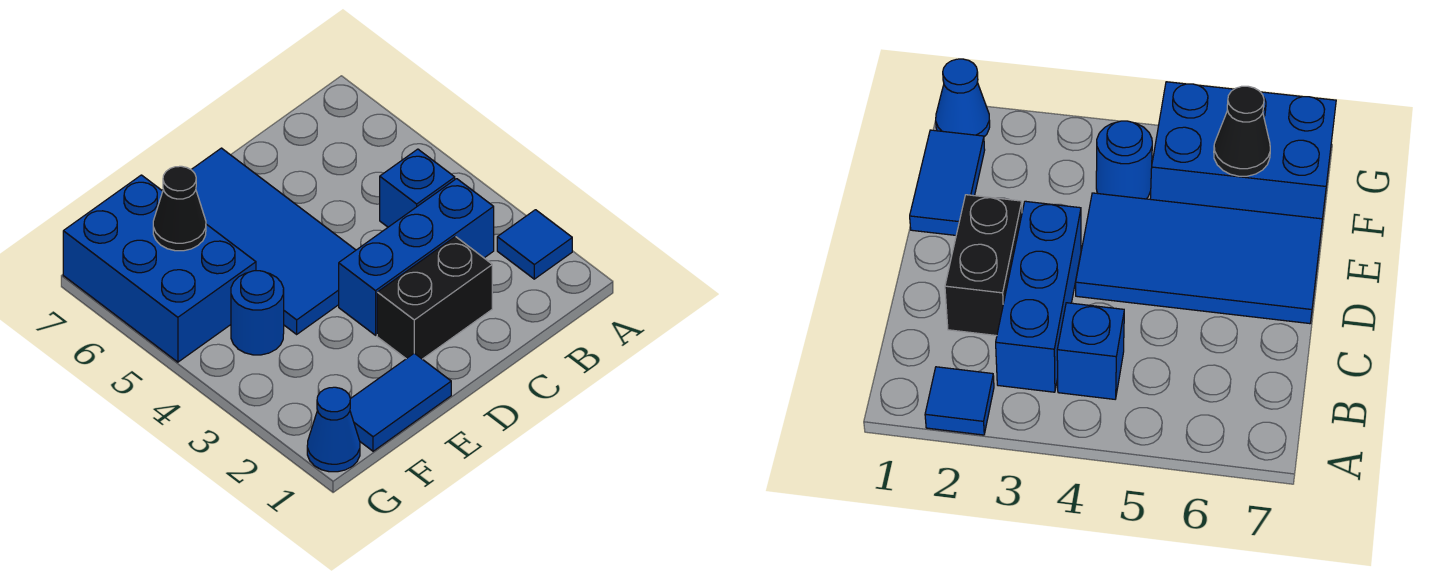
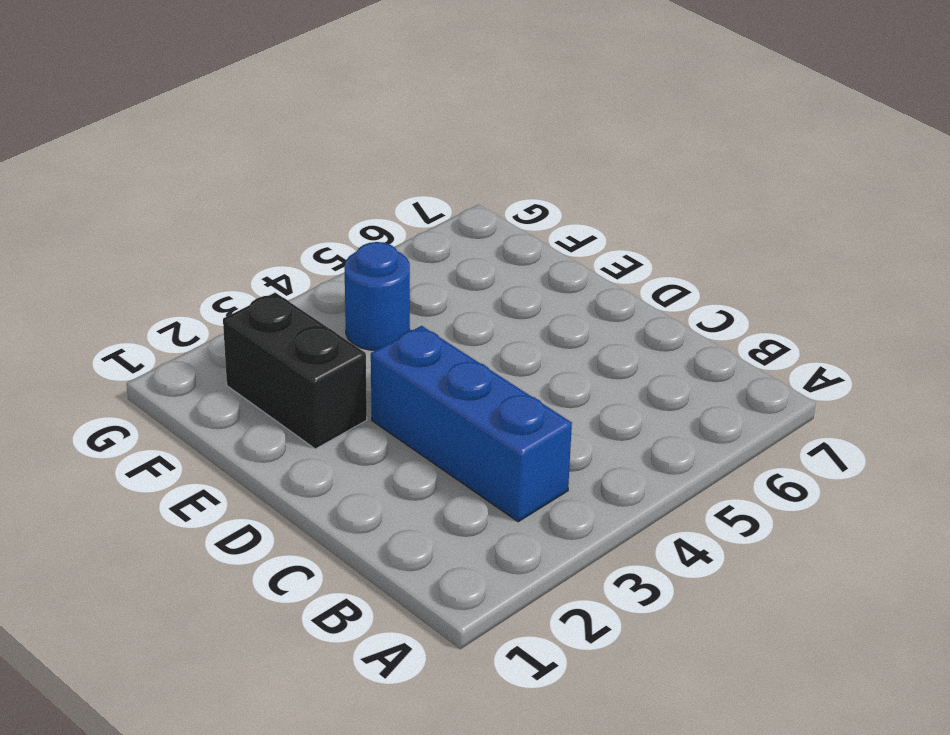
black brick E2:F2 level 1 -> black brick C2:D2 level 1
none -> blue tile A2 level 1
none -> blue brick B4 level 1

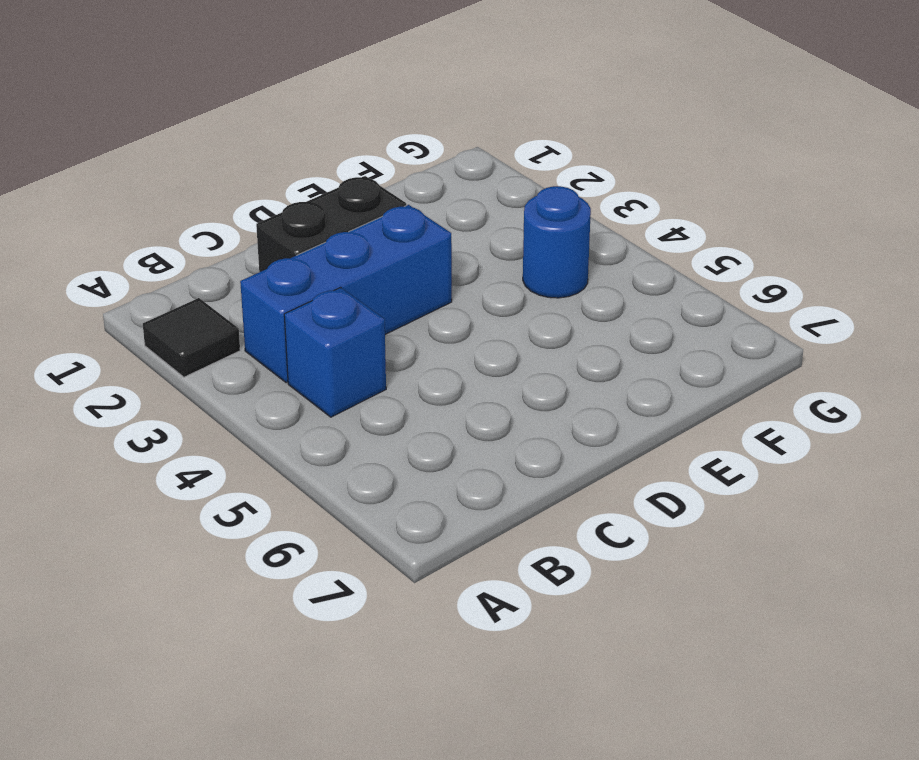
black tile A2 level 1 -> blue tile A2 level 1
none -> blue tile D4:E7 level 1
none -> blue tile E1:F1 level 1

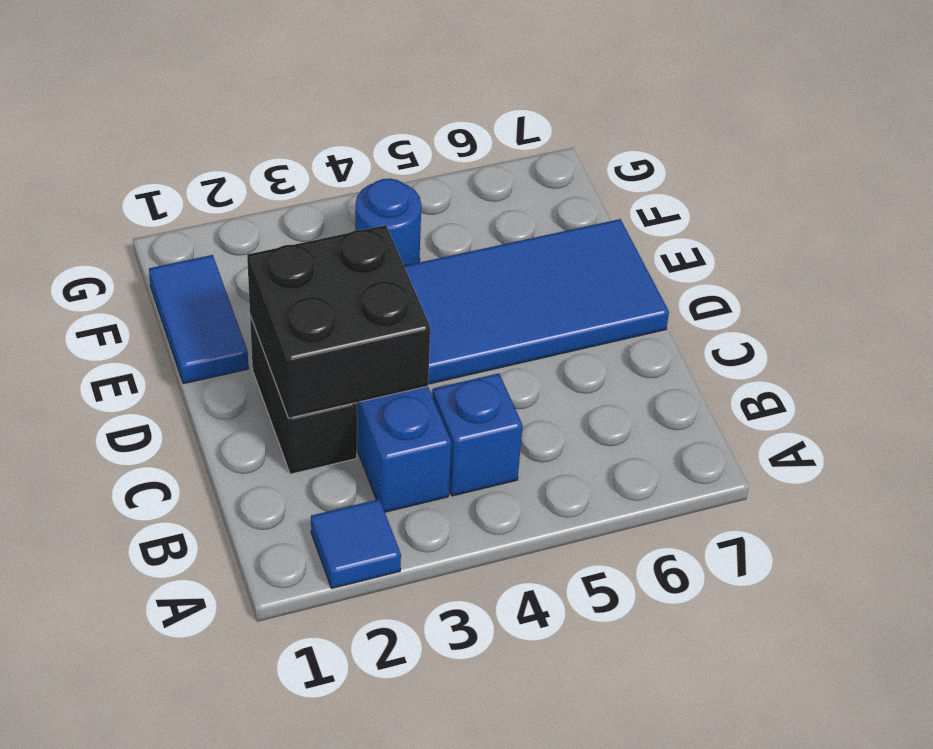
black brick C2:D3 level 2 -> none
none -> blue brick F5:G7 level 1
none -> blue cone G1 level 1

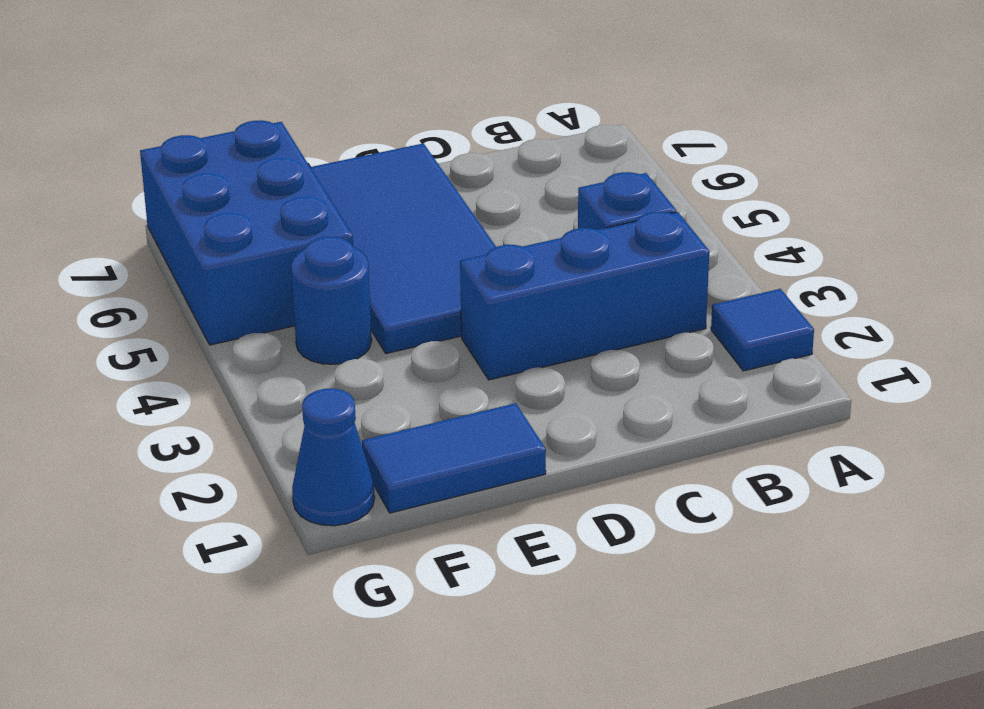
none -> black brick C2:D2 level 1
none -> black cone F6 level 2

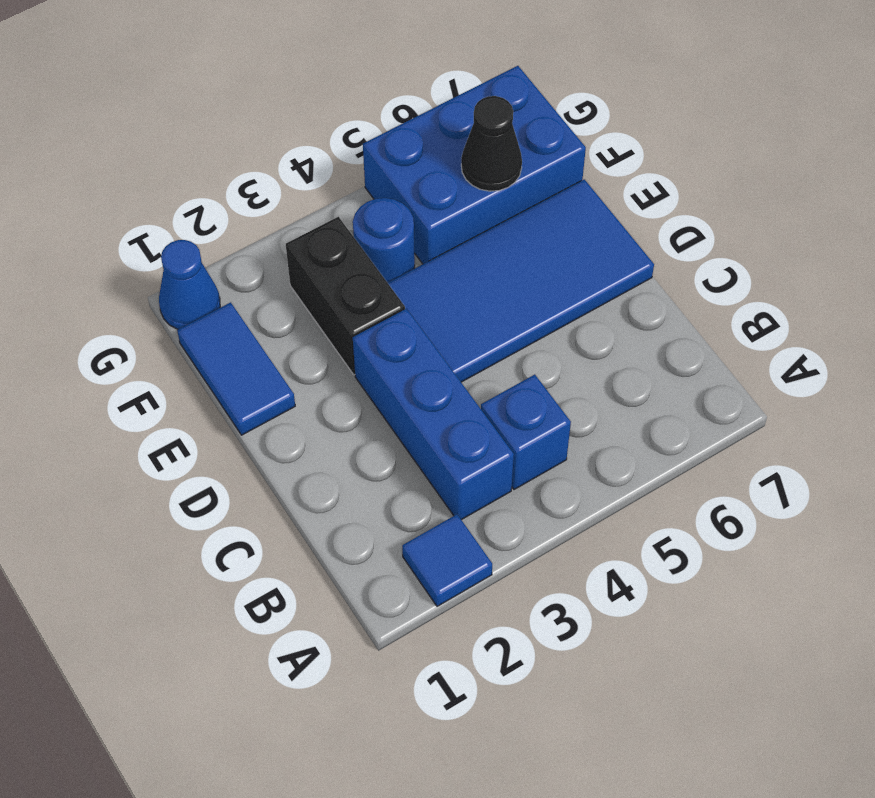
black brick E3:F3 level 1 -> black brick C2:D2 level 1

